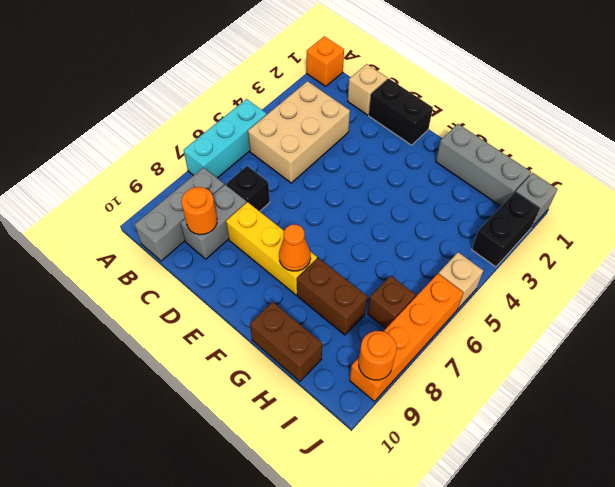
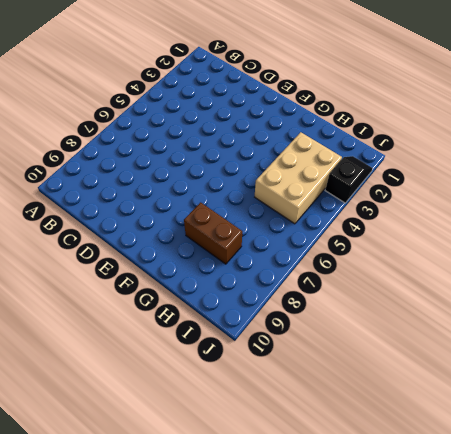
tan brick H3:I5 level 1 -> tan brick B3:C5 level 1
black slope J2:J3 level 1 top 3 -> black brick J2:J3 level 1
none -> orange brick A1 level 1
none -> cyan brick A5:A7 level 1
none -> grey brick B8:B10 level 1

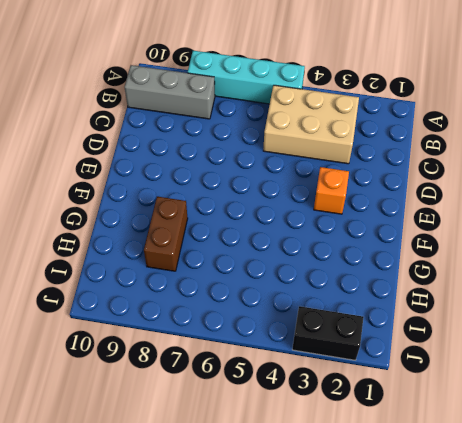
cyan brick A5:A8 level 1 -> cyan brick A5:A7 level 1
orange brick E3 level 1 -> orange brick A1 level 1
none -> tan brick C1 level 1
none -> black brick C7 level 1
none -> grey brick C8:C9 level 1

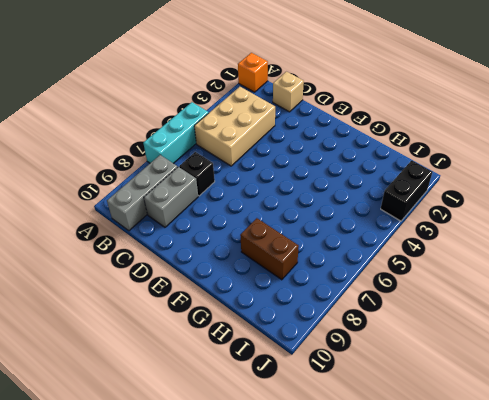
none -> black brick D1:E1 level 1
none -> yellow brick D8:F8 level 1
none -> grey brick G1:I1 level 1

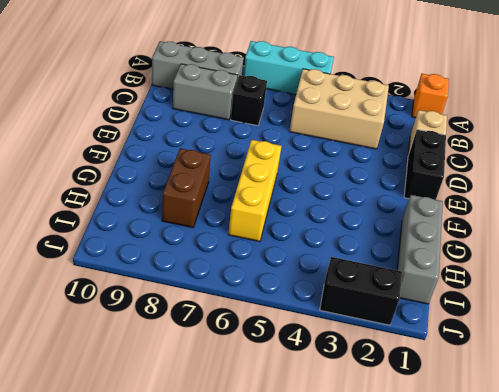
yellow brick F6:H6 level 1 -> yellow brick D8:F8 level 1
none -> brown brick G10:H10 level 1
none -> brown brick I7 level 1
none -> grey brick J1 level 1

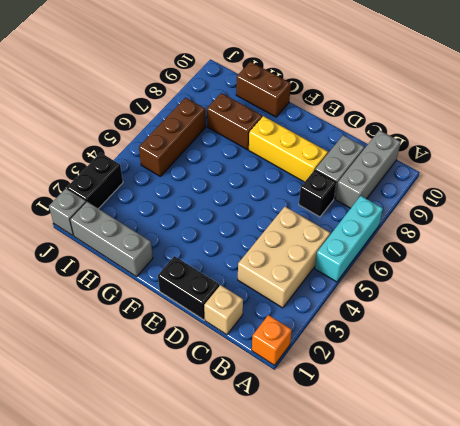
brown brick I5:I7 level 1 -> brown brick I7 level 1
none -> tan brick J5 level 1
none -> orange brick J6:J9 level 1
none -> orange round brick C9 level 2

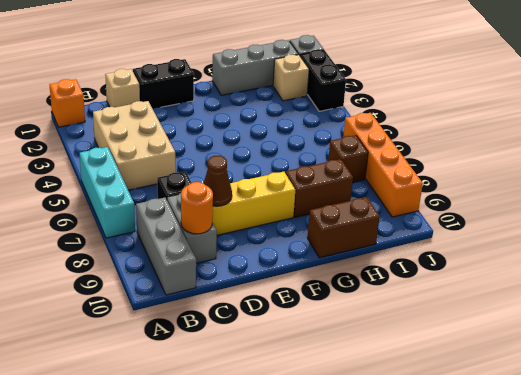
brown cone D8 level 2 -> none
tan brick I2 level 1 -> tan brick J5 level 1
none -> orange cone F8 level 2
none -> orange round brick J9 level 2

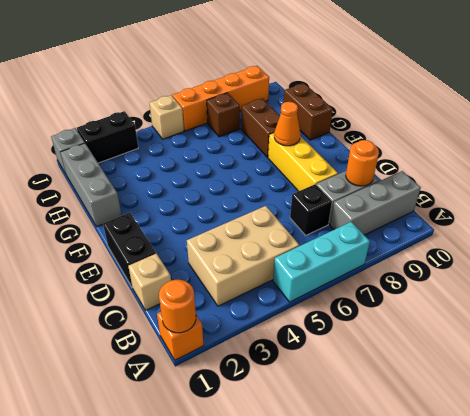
orange round brick A1 level 2 -> orange round brick J9 level 2

